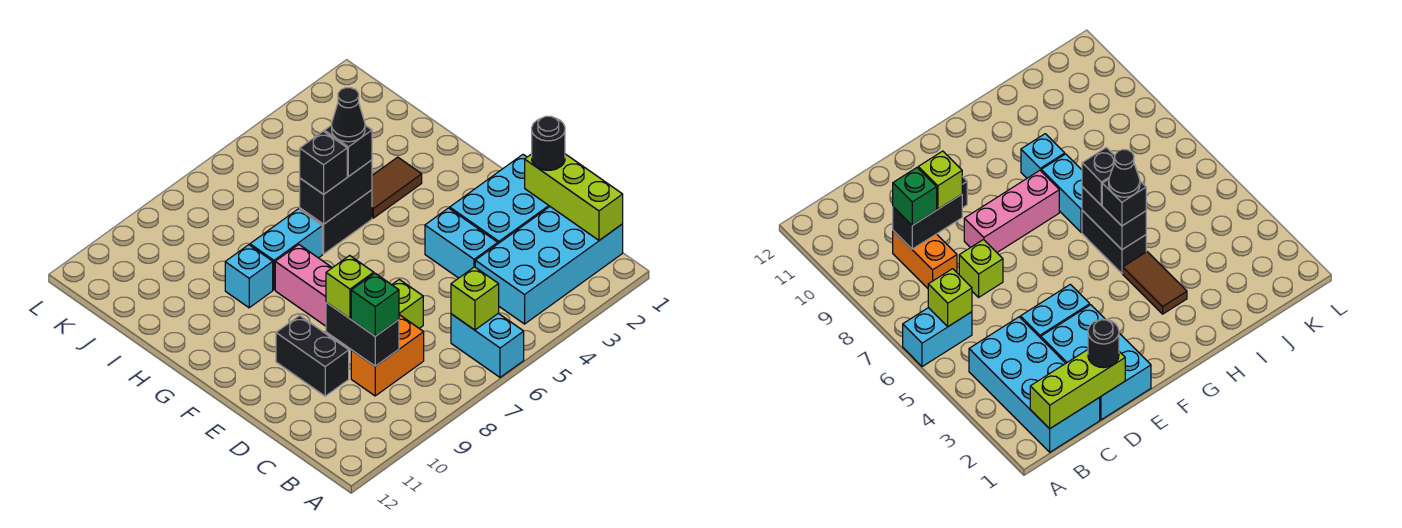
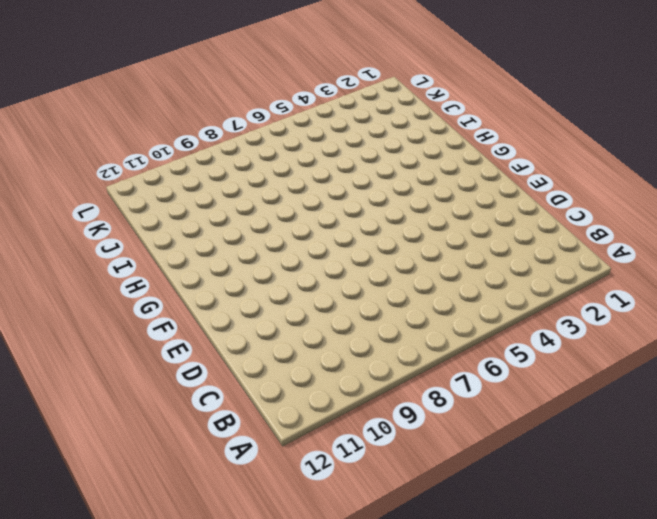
none -> cyan brick A6:B6 level 1
none -> cyan brick B1:C4 level 1
none -> orange brick C8:C9 level 1

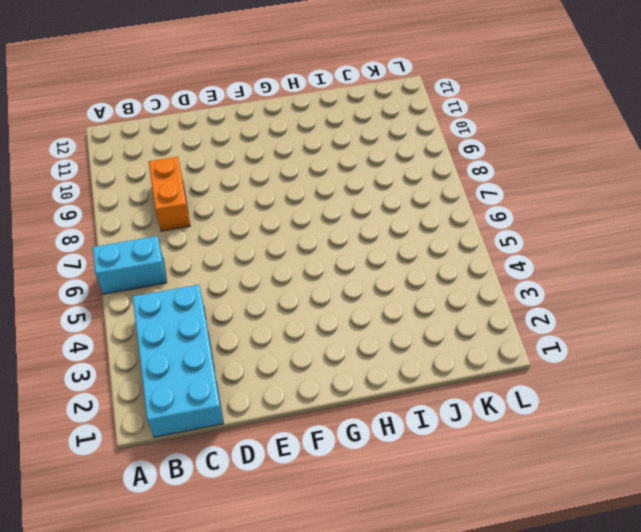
none -> cyan brick D1:E3 level 1
none -> cyan brick D4:E4 level 1
none -> lime brick D7 level 1

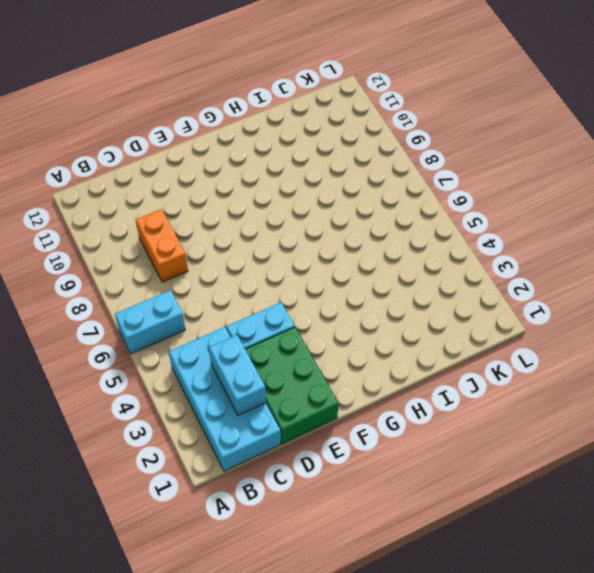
cyan brick C2:C3 level 2 -> cyan brick H7:H8 level 1
green brick D1:E3 level 1 -> cyan brick D1:E3 level 1
none -> lime brick D7 level 1
none -> black brick D10:E10 level 1
none -> pink brick E8:G8 level 1

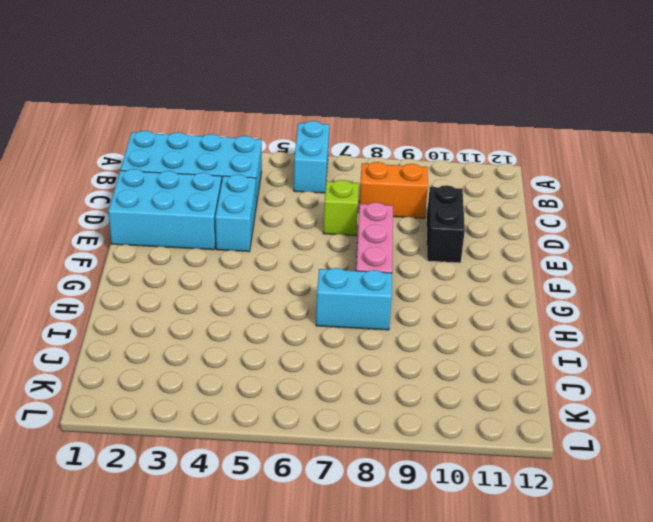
none -> brown tile H3:H4 level 1
none -> black brick H5:H6 level 1
none -> cyan brick H9 level 1

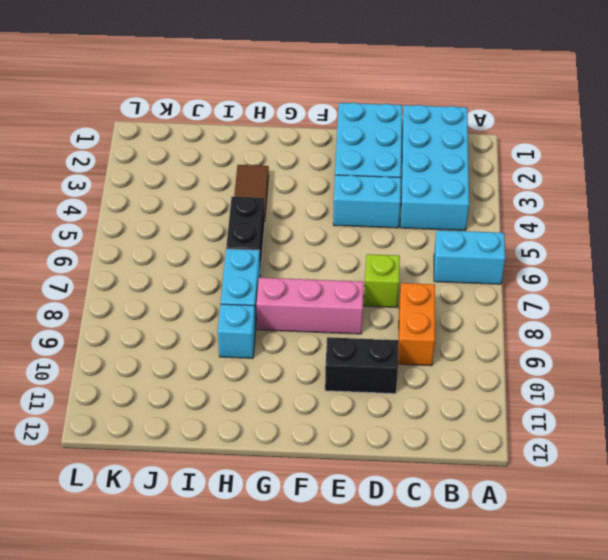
none -> lime brick B1:D1 level 2
none -> lime brick B6 level 2
none -> black brick C9:D9 level 2

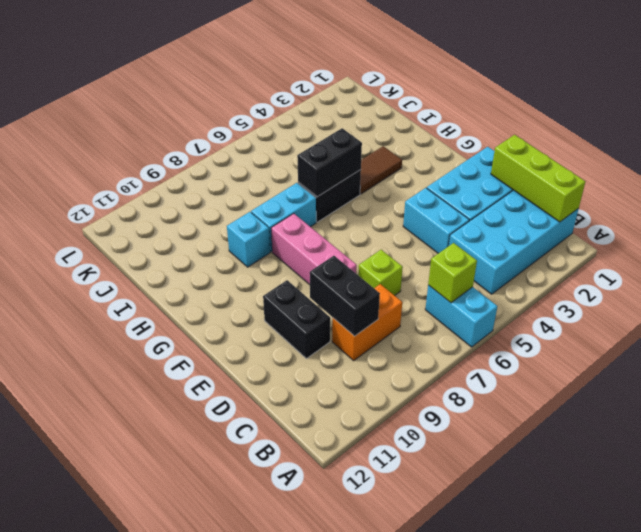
none -> green brick C9 level 3
none -> black round brick D1 level 3
none -> lime brick D9 level 3

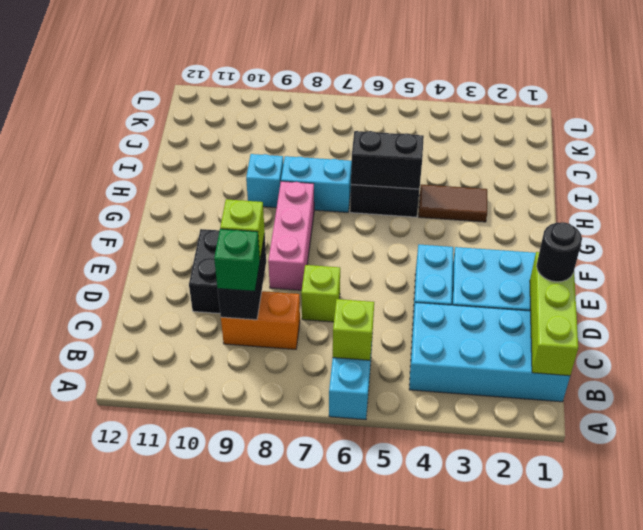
none -> black brick H5 level 3
none -> black brick H6 level 3
none -> black cone H5 level 4

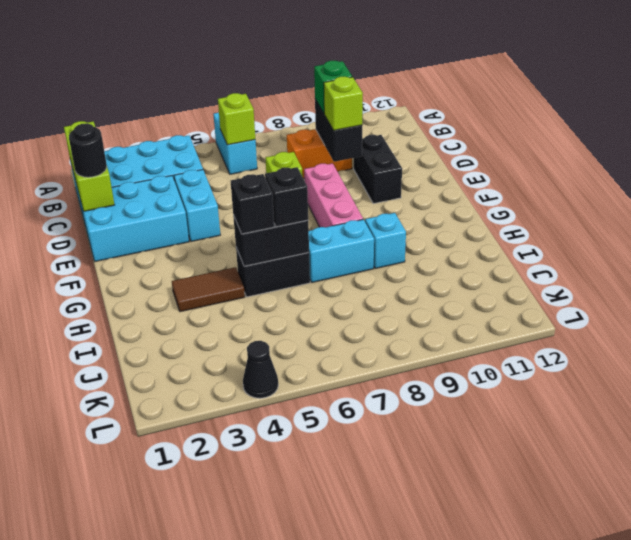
black cone L4 level 1 -> black cone H5 level 4

